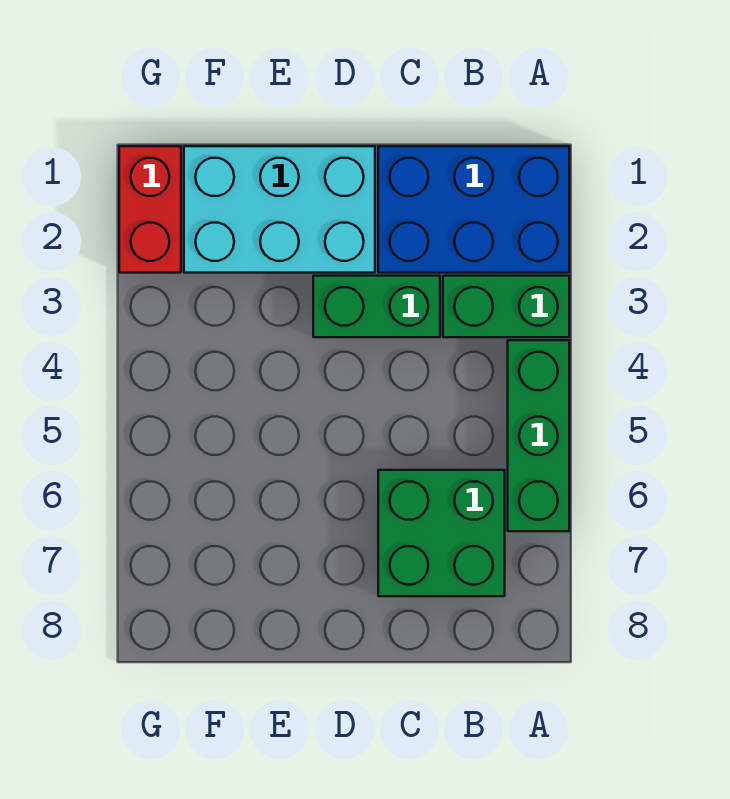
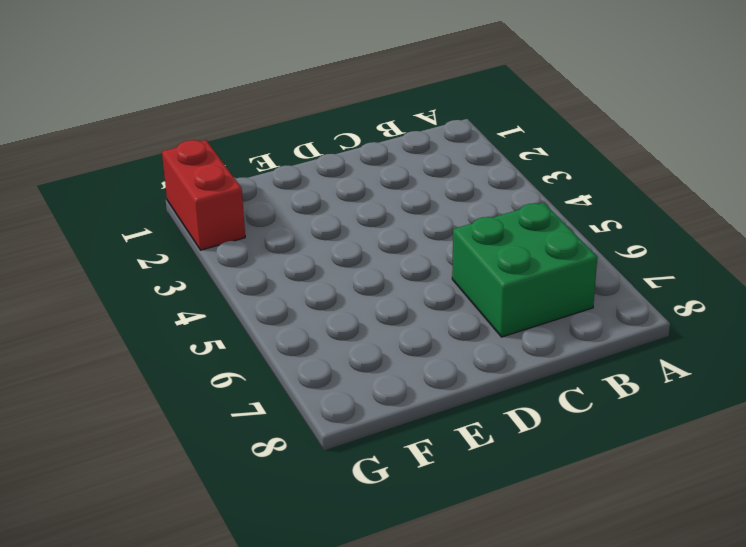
none -> blue brick A1:C2 level 1
none -> green brick A3:B3 level 1

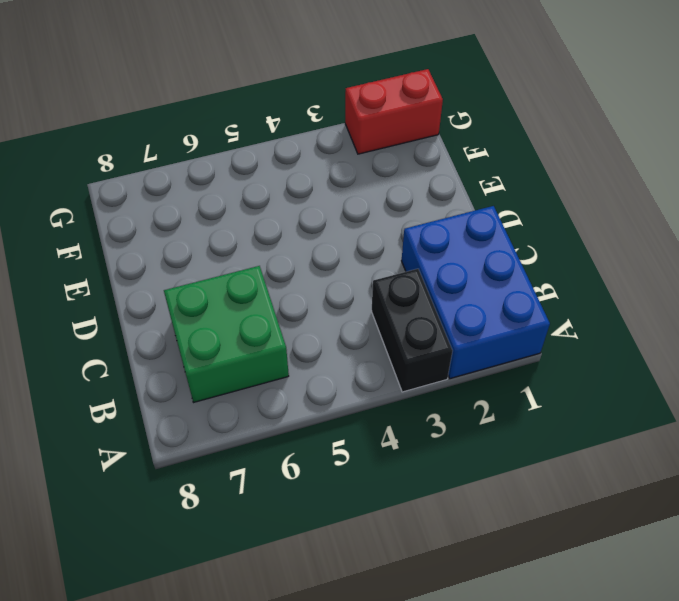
black brick A3:B3 level 1 -> green brick A3:B3 level 1
none -> green brick A4:A6 level 1
none -> green brick C3:D3 level 1

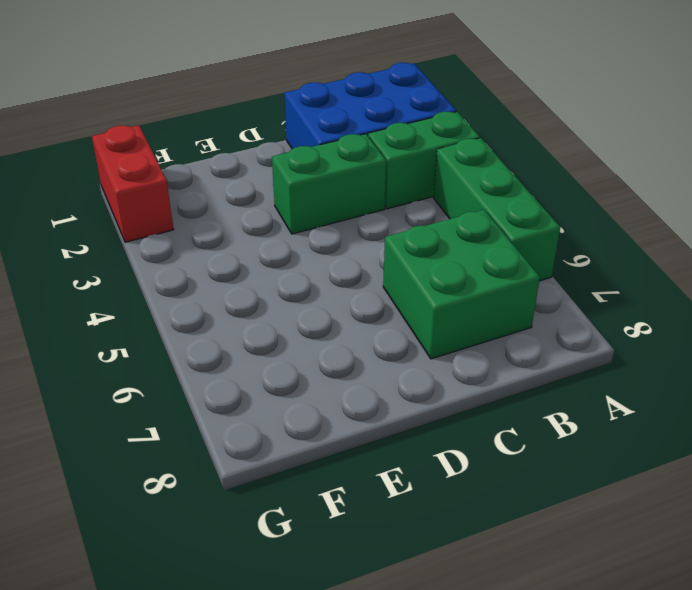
none -> cyan brick D1:F2 level 1

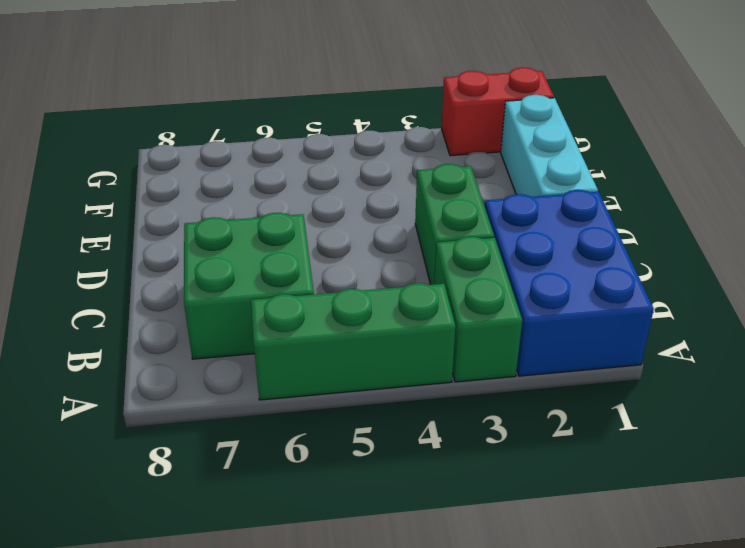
cyan brick D1:F1 level 1 -> cyan brick D1:F2 level 1

